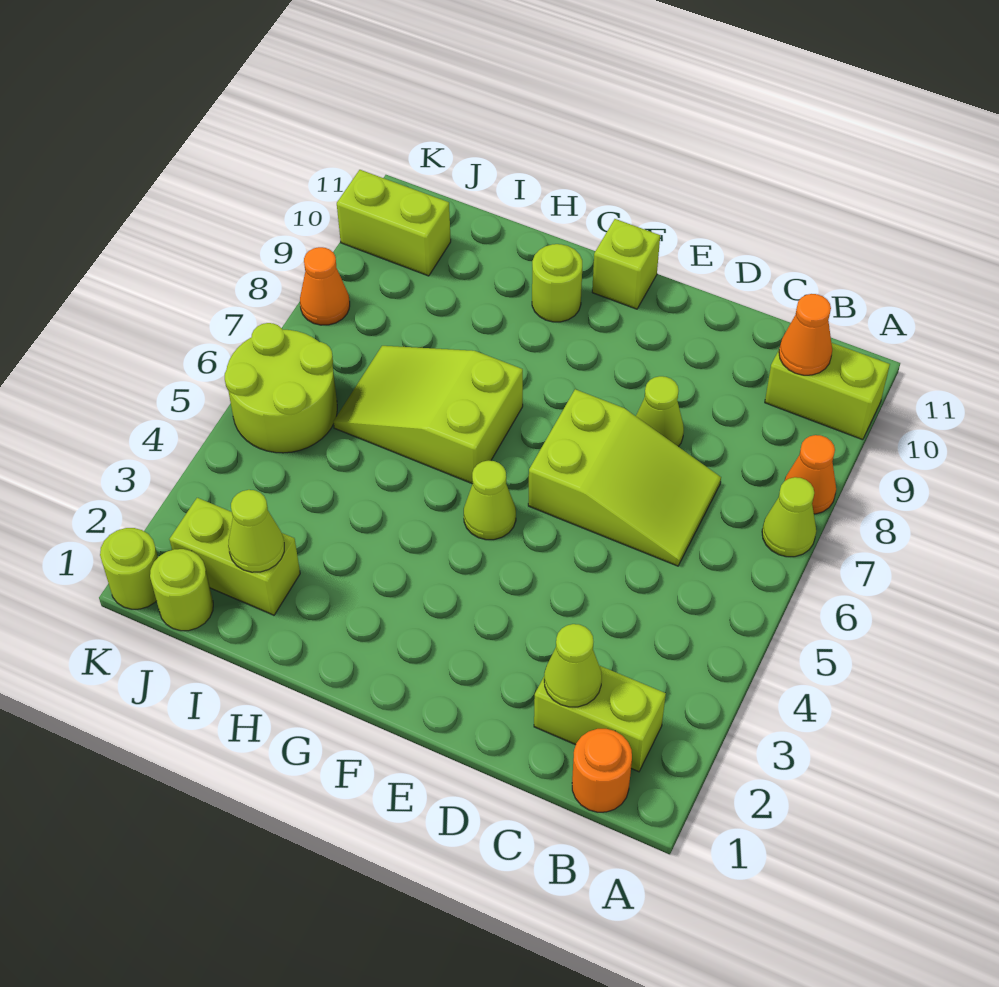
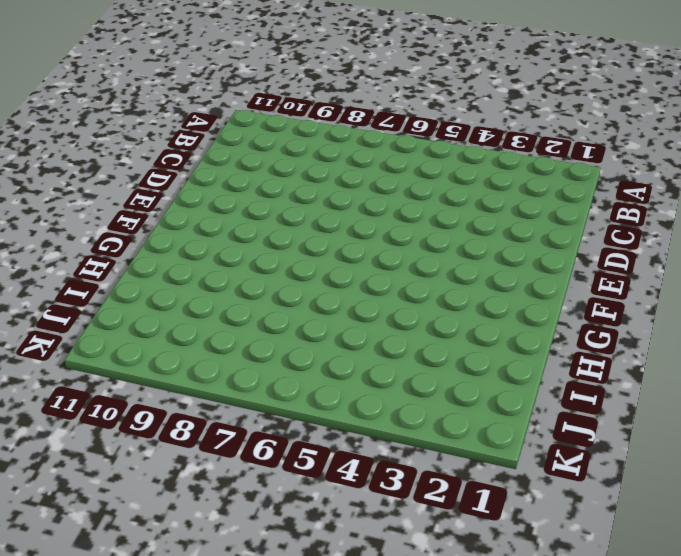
none -> lime cone A7 level 1
none -> orange cone A8 level 1
none -> lime brick A10:B10 level 1

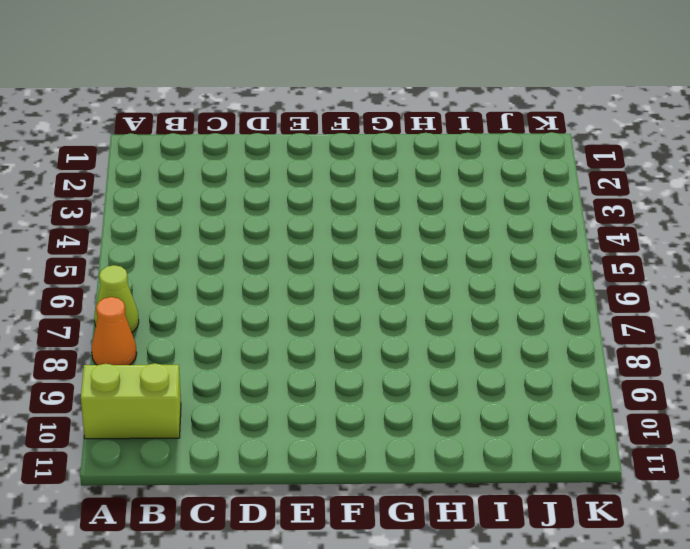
none -> orange round brick B1 level 1
none -> lime brick B2:C2 level 1
none -> lime slope C6:E7 level 1 top E

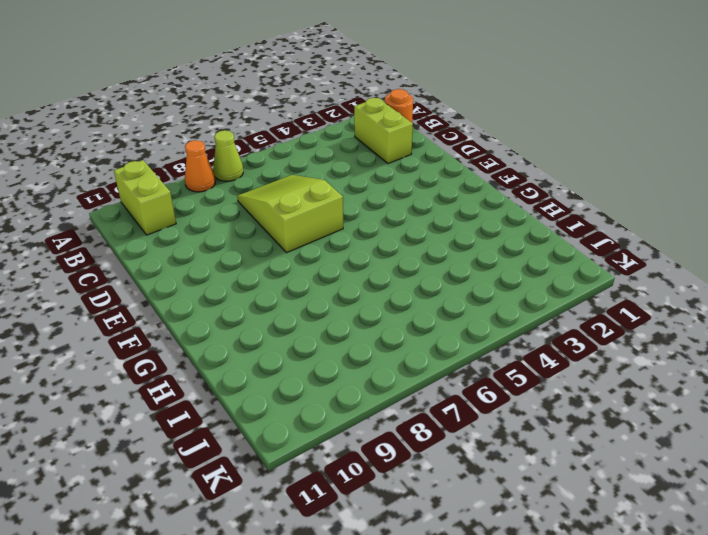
none -> lime cone D8 level 1
none -> lime cone F5 level 1
none -> lime brick F11 level 1

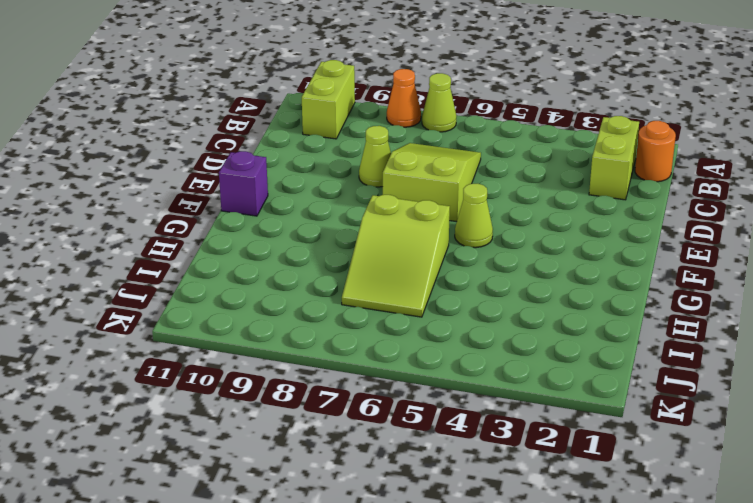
purple brick F11 level 1 -> lime brick F11 level 1
none -> lime round brick G10 level 1
none -> lime brick I2:J2 level 1
none -> lime round brick J1 level 1

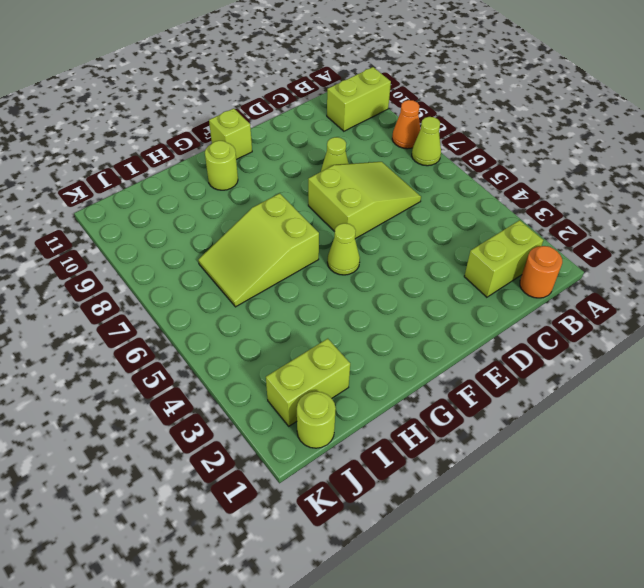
none -> lime round brick J5:K6 level 1
none -> lime brick J10:K10 level 1
none -> lime round brick K1 level 1

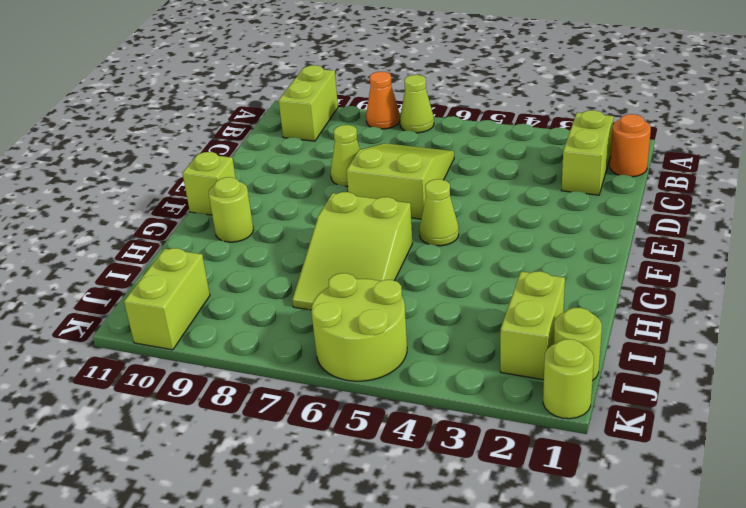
none -> orange cone K8 level 1
none -> orange cone B10 level 2
none -> lime cone C2 level 2

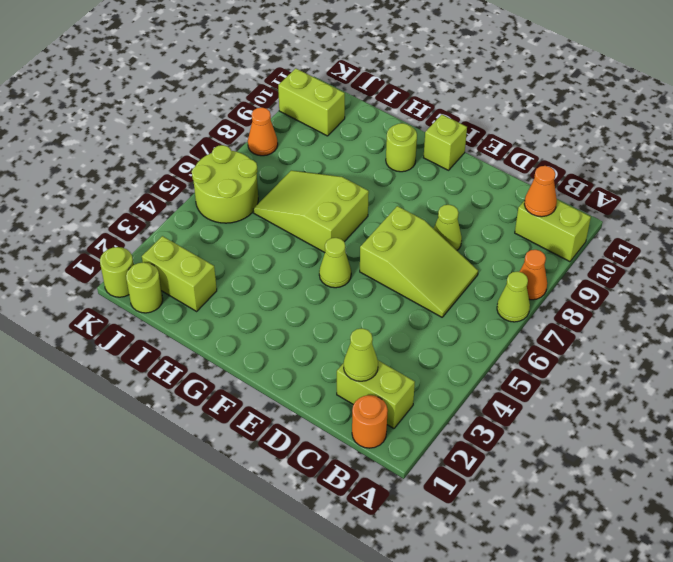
none -> lime cone I2 level 2

